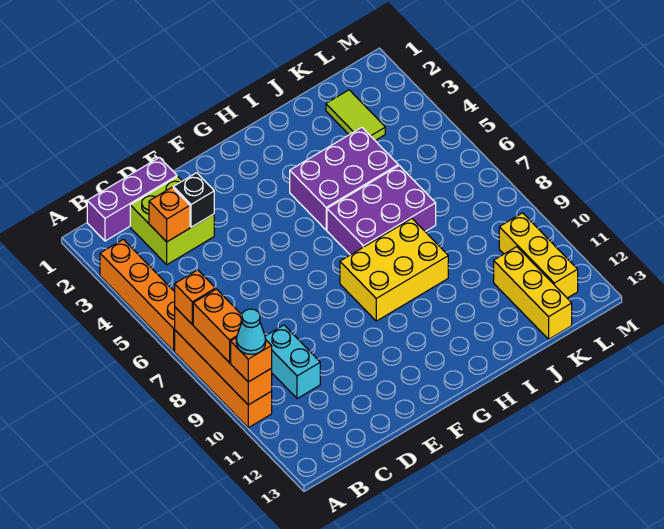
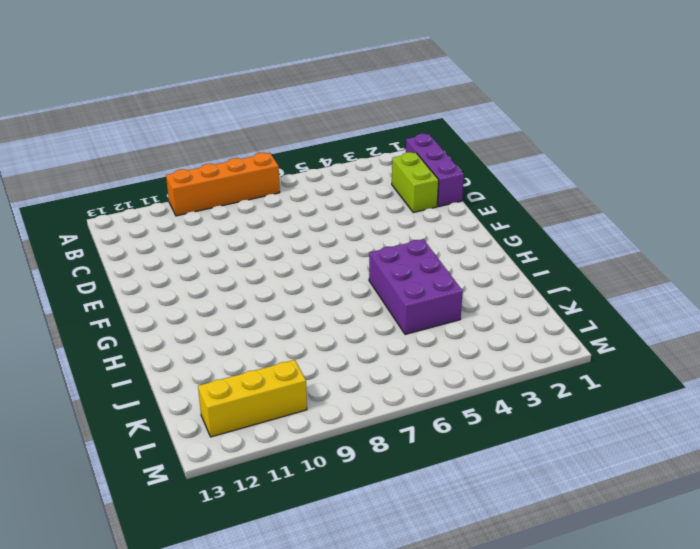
lime brick C2:D2 level 1 -> lime brick C2:D3 level 1
none -> orange brick A3:A6 level 1
none -> cyan brick C9:C10 level 1
none -> yellow brick G8:I9 level 1

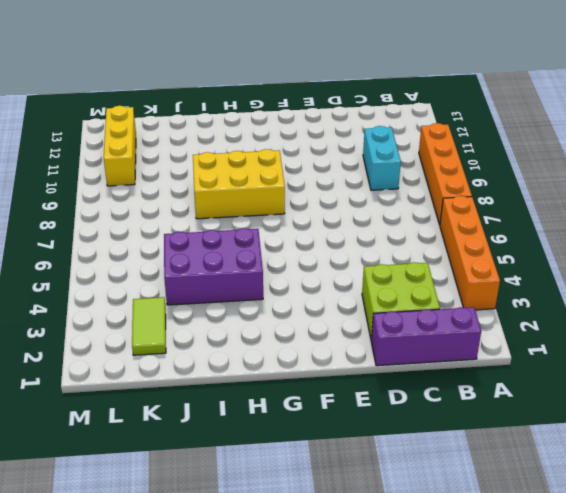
none -> purple brick H6:J7 level 1
none -> yellow brick K11:K13 level 1
none -> orange brick A7:A10 level 2

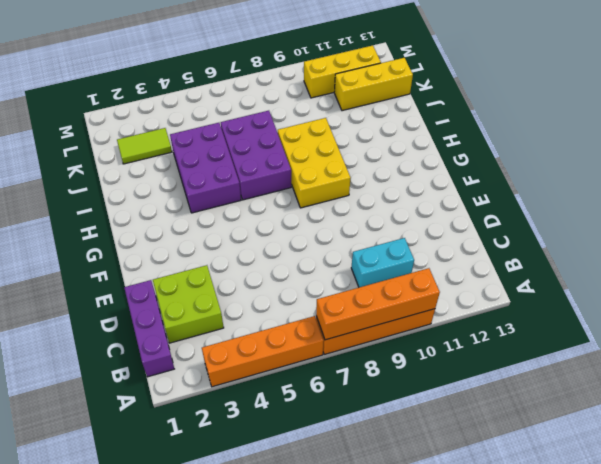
none -> orange brick C3 level 2
none -> black brick D3 level 2
none -> orange brick A7 level 3

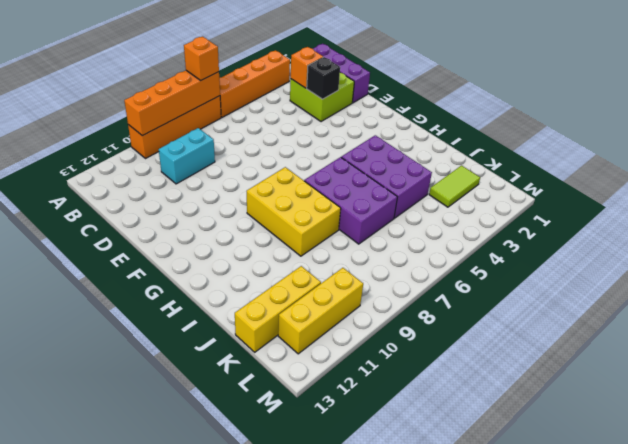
none -> orange brick A8:A9 level 3
none -> orange brick A10 level 3
none -> cyan cone A10 level 4

